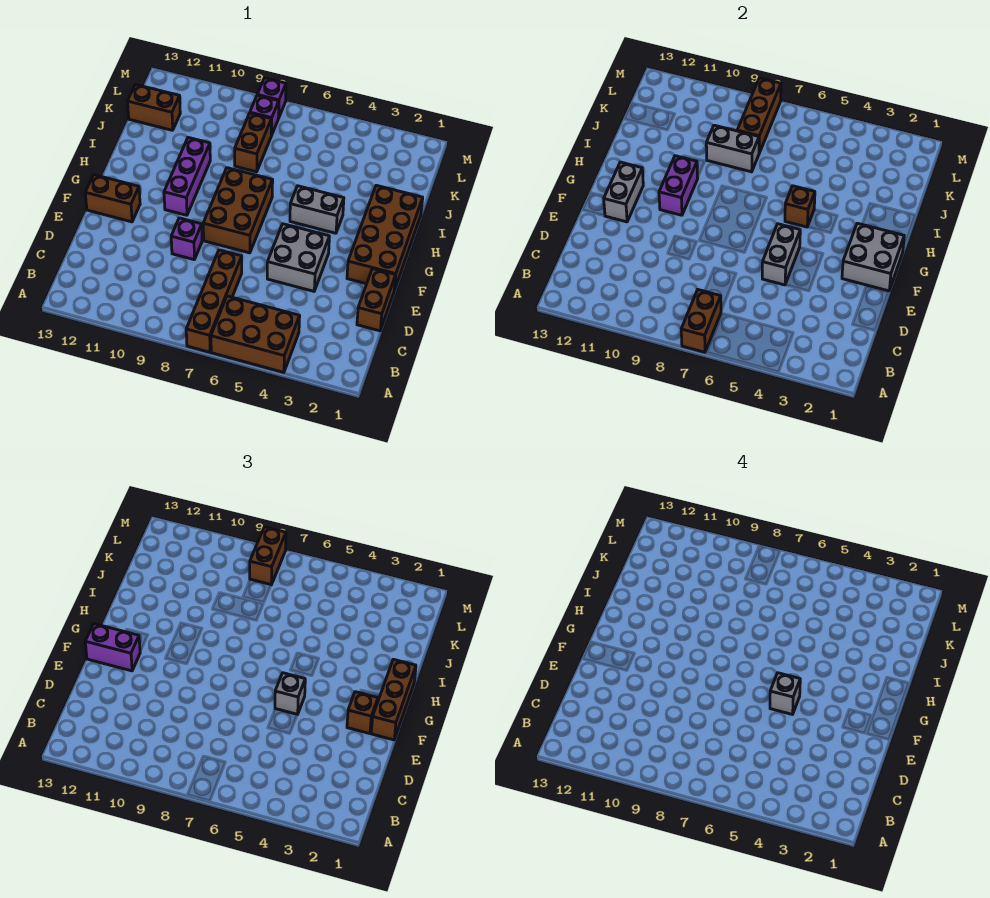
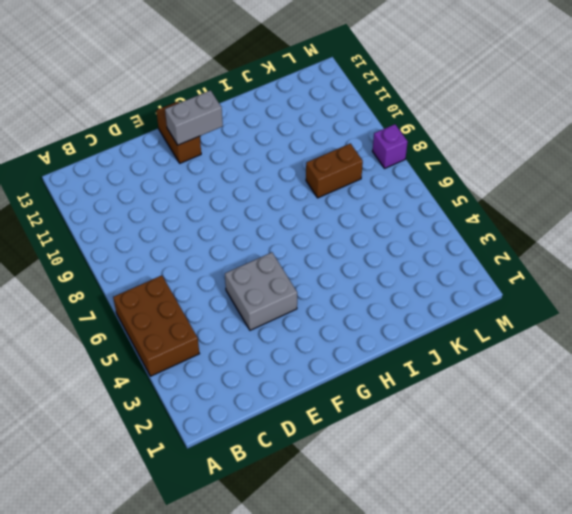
none -> brown brick A7:D7 level 1
none -> brown brick D1:E1 level 1
none -> purple brick E9 level 1

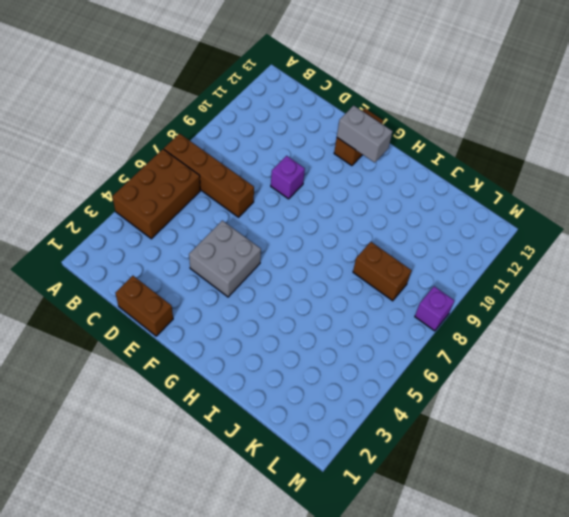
none -> brown brick F1:I2 level 1
none -> brown brick F7:H8 level 1
none -> purple brick G10:I10 level 1

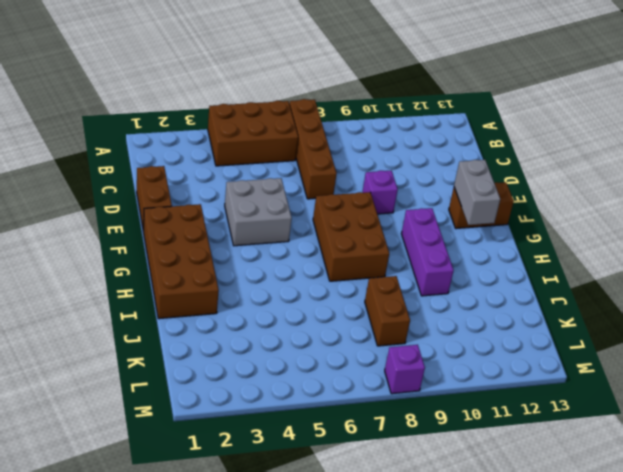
none -> grey brick H4:H5 level 1
none -> brown brick K12:K13 level 1
none -> purple brick L8 level 1

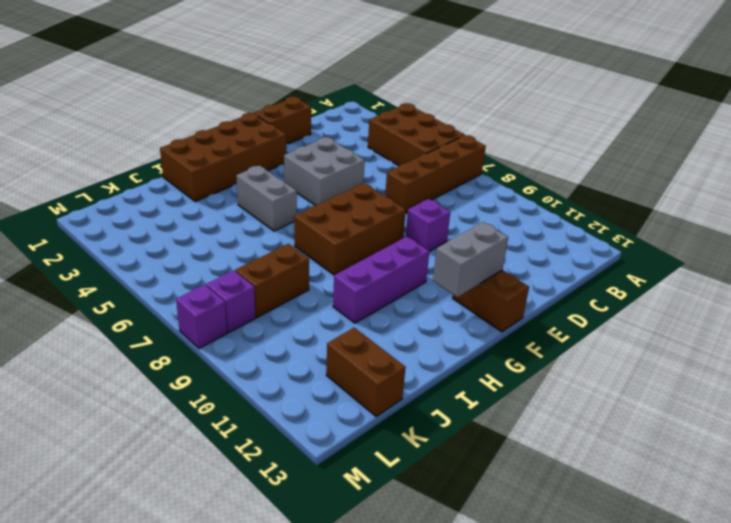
none -> brown brick A7:B7 level 2
none -> grey brick E5:F5 level 2
none -> grey brick F1:G2 level 2

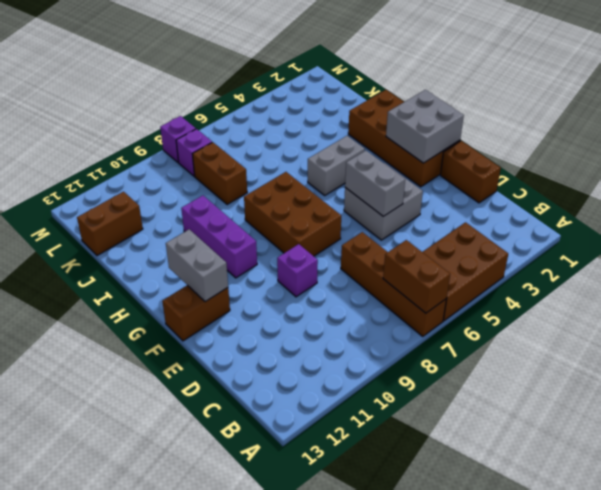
none -> purple brick G10:H10 level 2
none -> brown brick H5 level 2
none -> grey brick J8:J9 level 2

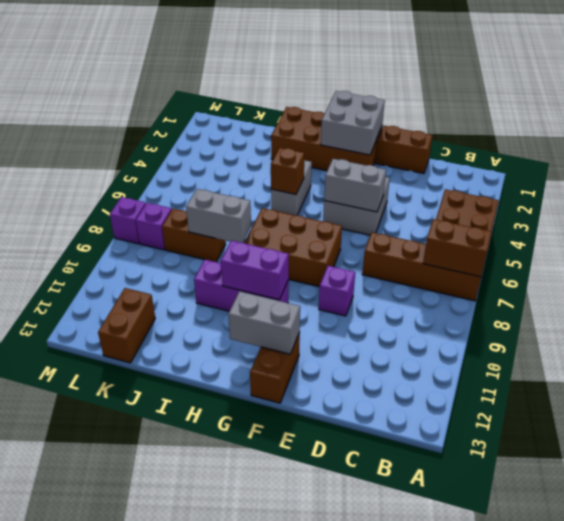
grey brick I8:J8 level 2 -> grey brick J8:J9 level 2
none -> brown brick K8:M8 level 2
none -> brown brick F1:H1 level 3
none -> brown brick F2 level 3

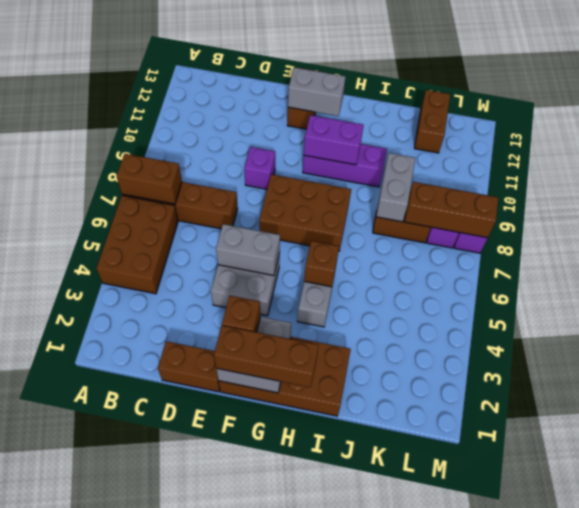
none -> grey brick F5 level 3
none -> purple brick F12:F13 level 3
none -> brown brick L8:M8 level 3

